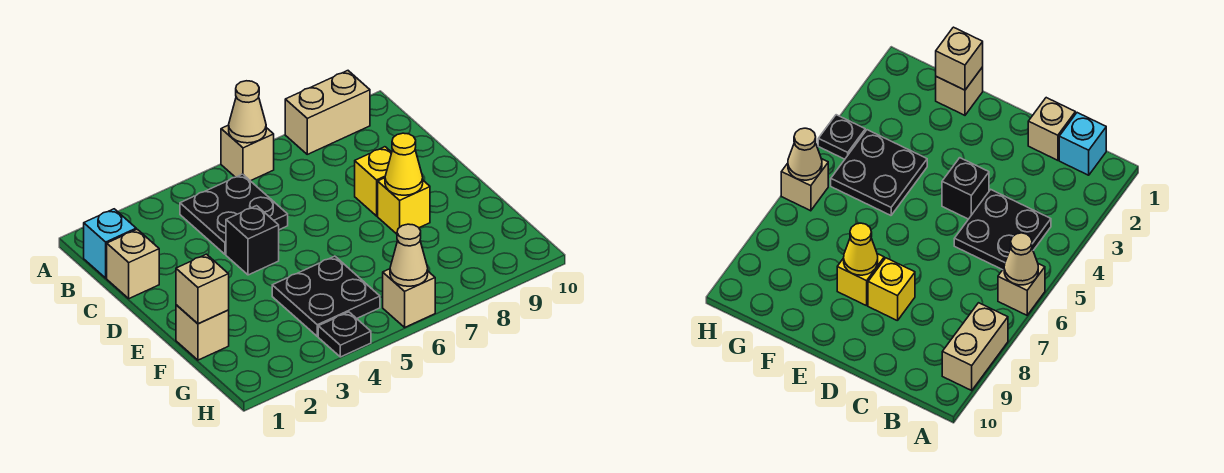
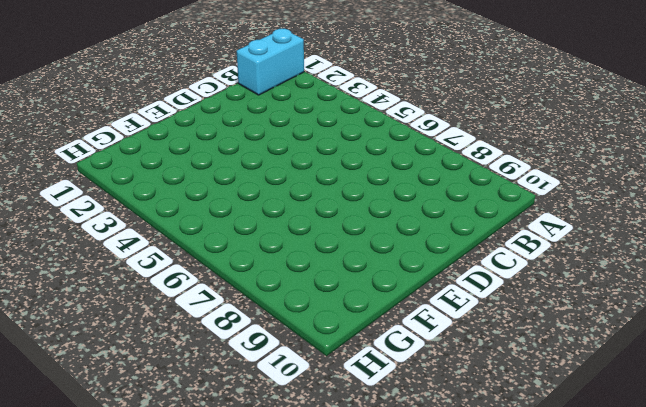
cyan brick A1:B1 level 1 -> cyan brick B1 level 1
none -> tan brick A6 level 1
none -> tan brick A8:A9 level 1
none -> black plate B4:C5 level 1

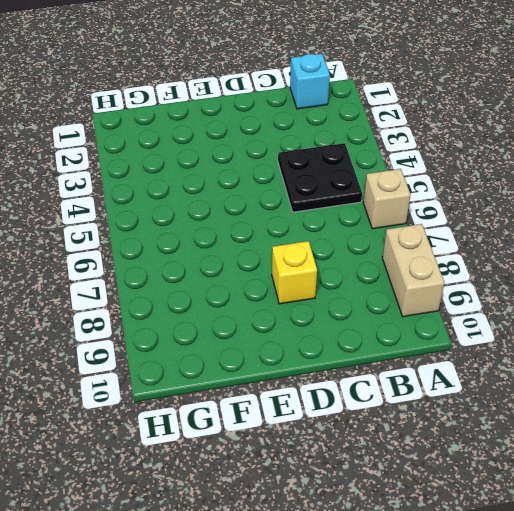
none -> tan brick C1 level 1
none -> black brick D4 level 1
none -> yellow brick E8 level 1

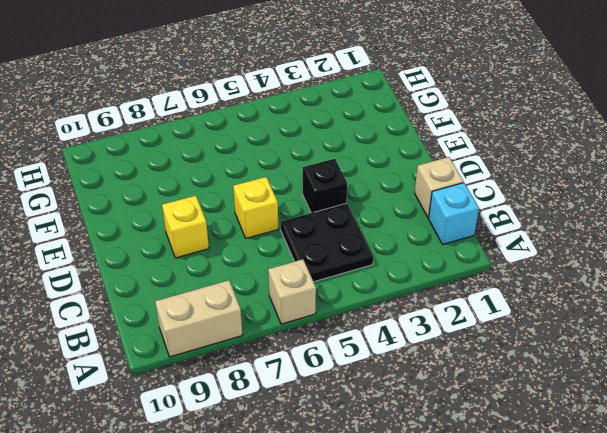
yellow brick D6 level 1 -> yellow brick E8 level 1
none -> tan brick F1 level 1
none -> black plate F4:G5 level 1
none -> black plate H4 level 1

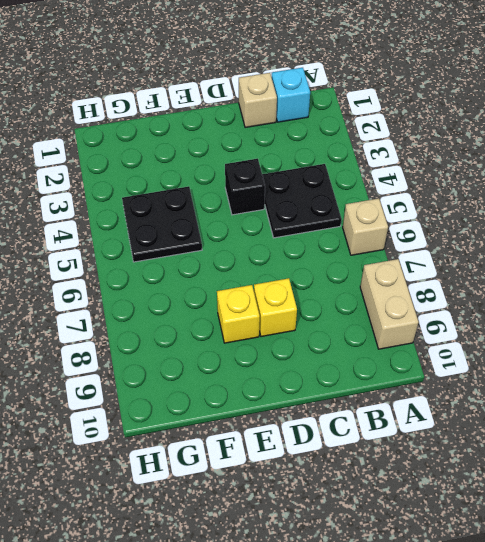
none -> tan brick F1 level 1
none -> black plate H4 level 1
none -> tan brick H6 level 1

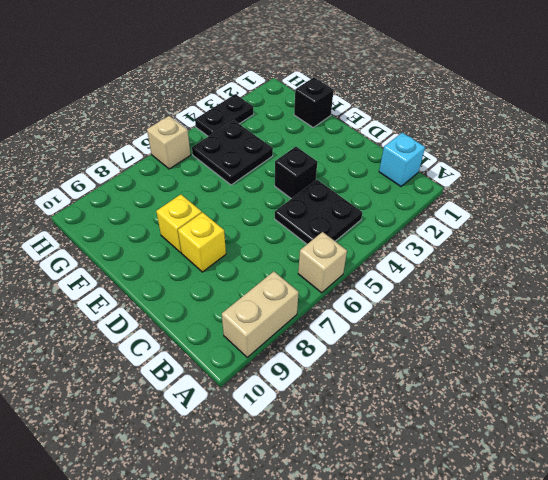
black brick F1 level 1 -> tan brick F1 level 1
black plate H3:H4 level 1 -> black plate H4 level 1
none -> tan brick C1 level 1
none -> tan cone A6 level 2
none -> yellow cone E8 level 2

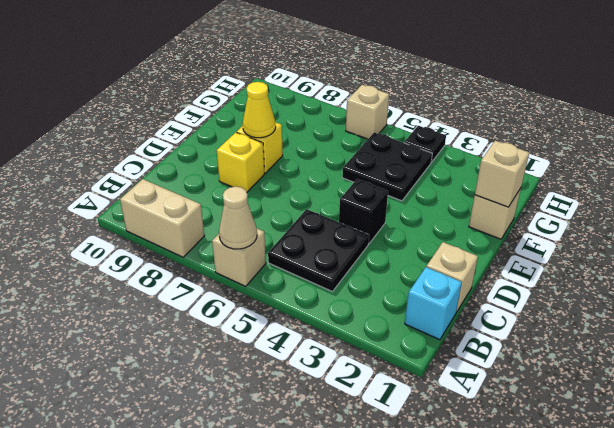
none -> tan cone H6 level 2

